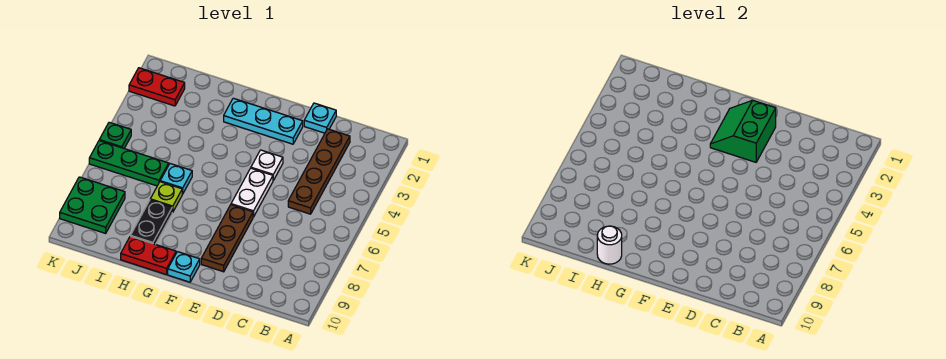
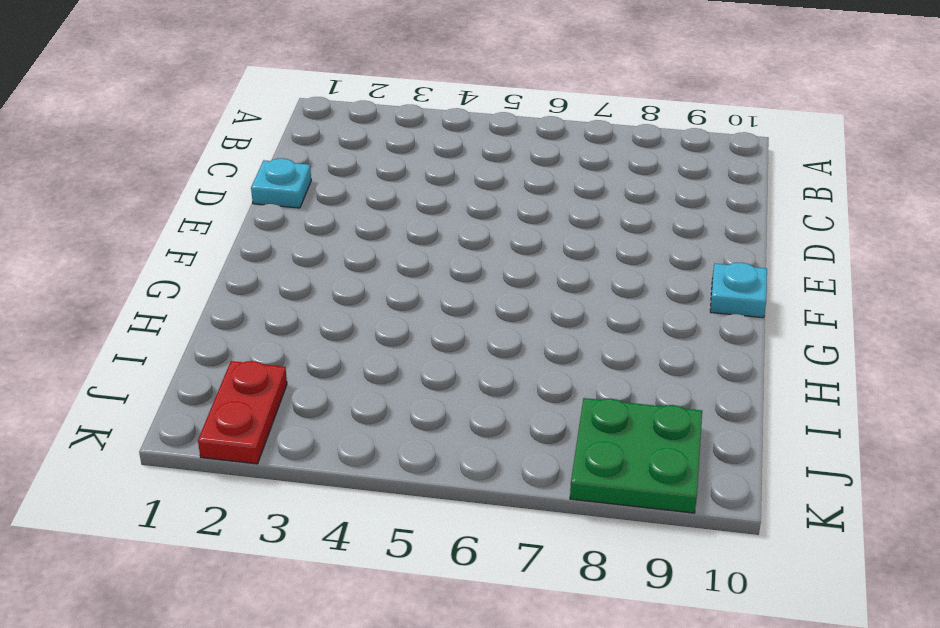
none -> brown plate C2:C5 level 1
none -> cyan plate E2:G2 level 1
none -> white plate E4 level 1

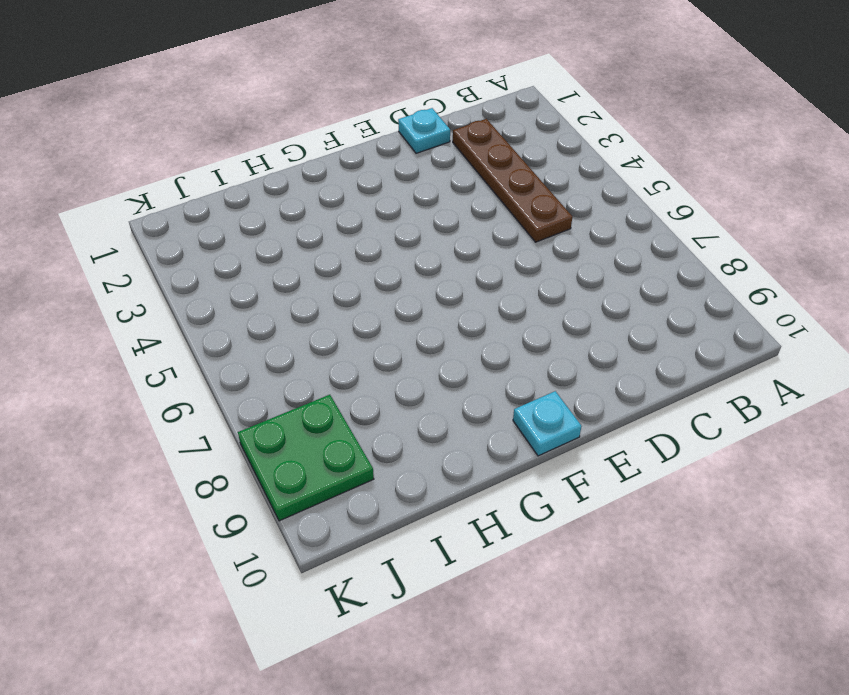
none -> cyan plate E2:G2 level 1
none -> white plate E4 level 1
none -> white plate E5:E6 level 1

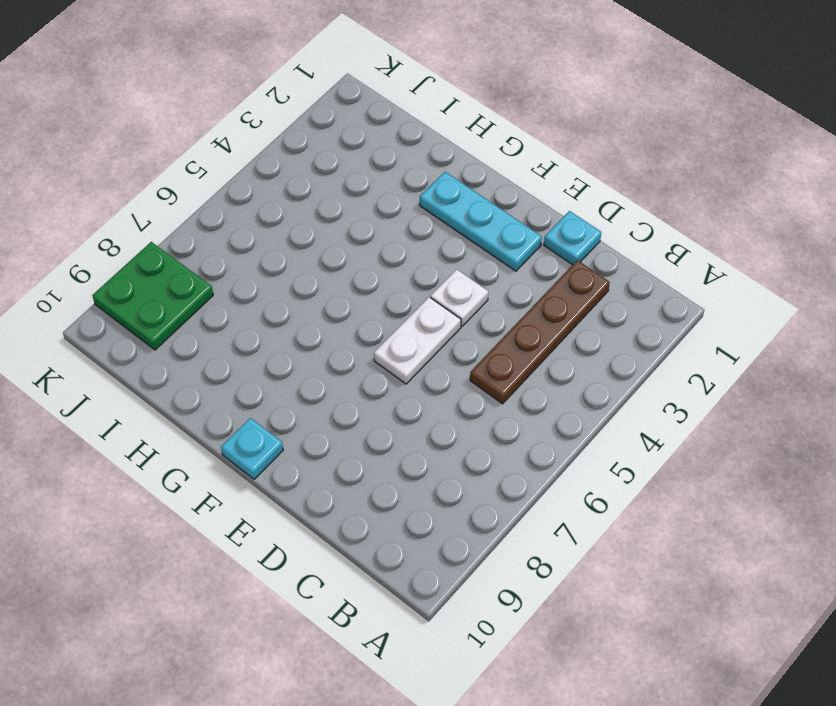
none -> brown plate E7:E9 level 1
none -> red plate G10:H10 level 1
none -> cyan plate H6 level 1

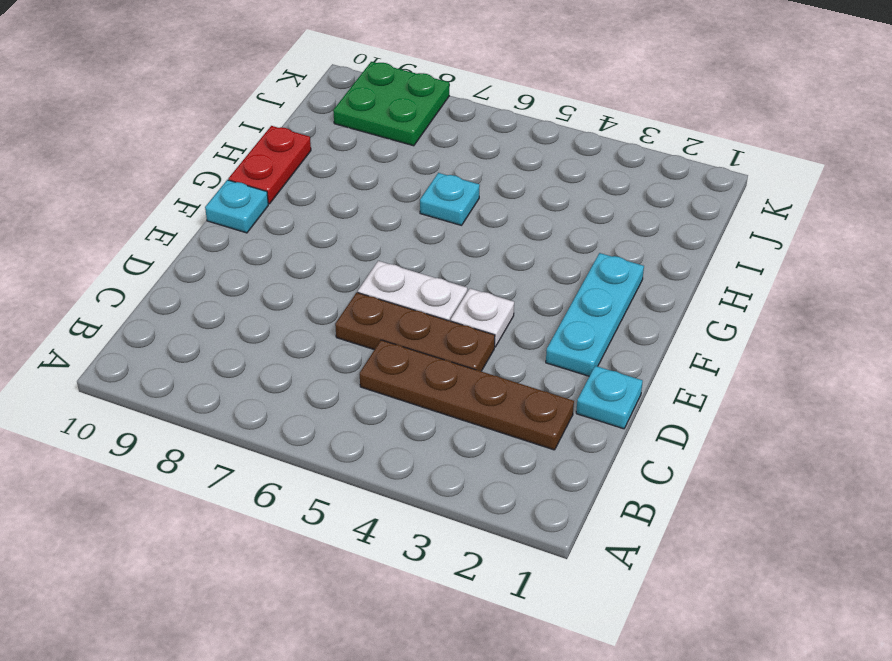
brown plate D4:D6 level 1 -> brown plate E7:E9 level 1
none -> lime plate H7 level 1
none -> black plate H8:H9 level 1
none -> green plate I6:K6 level 1

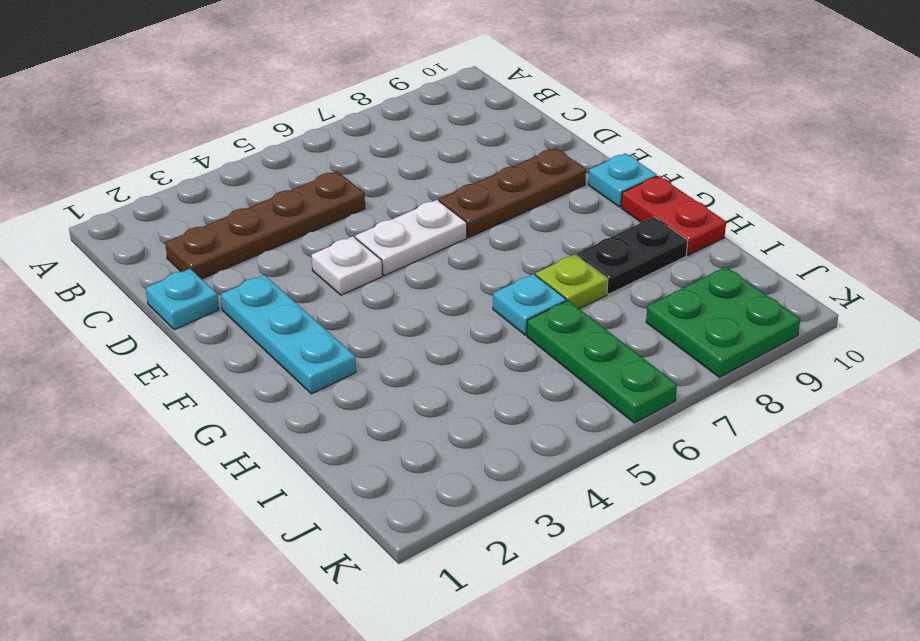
none -> red plate J2:K2 level 1
none -> green plate K5 level 1
none -> green slope E2:F3 level 2 top E

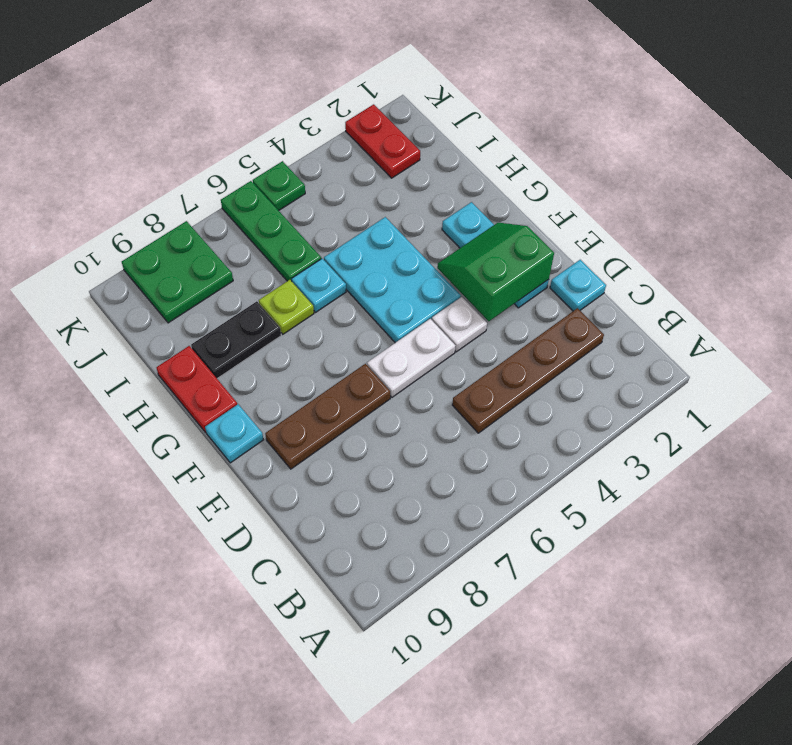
cyan plate F4:H5 level 1 -> none
none -> white round brick H10 level 2

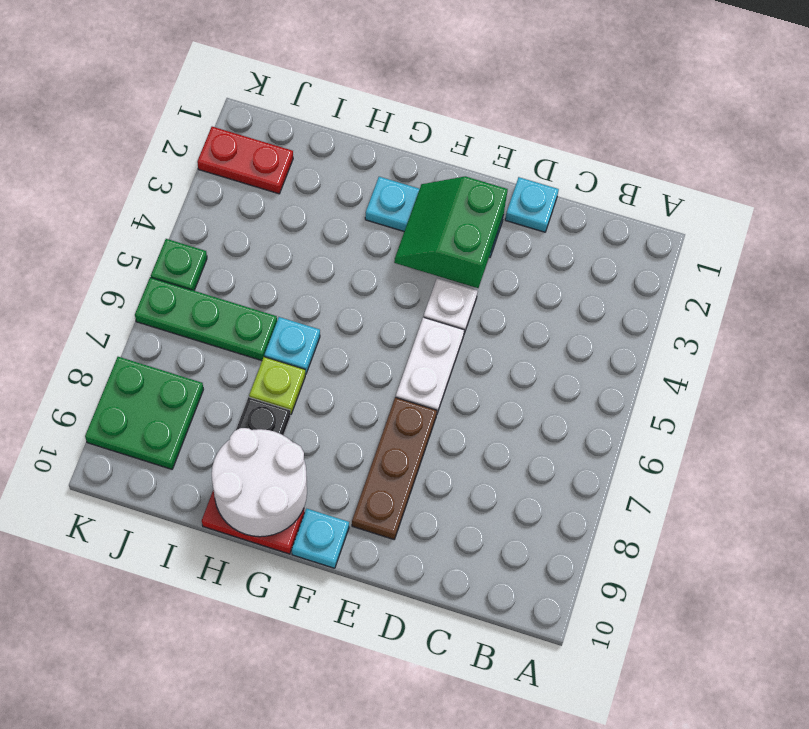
white round brick G9:H10 level 2 -> white round brick H10 level 2
none -> brown plate C2:C5 level 1

